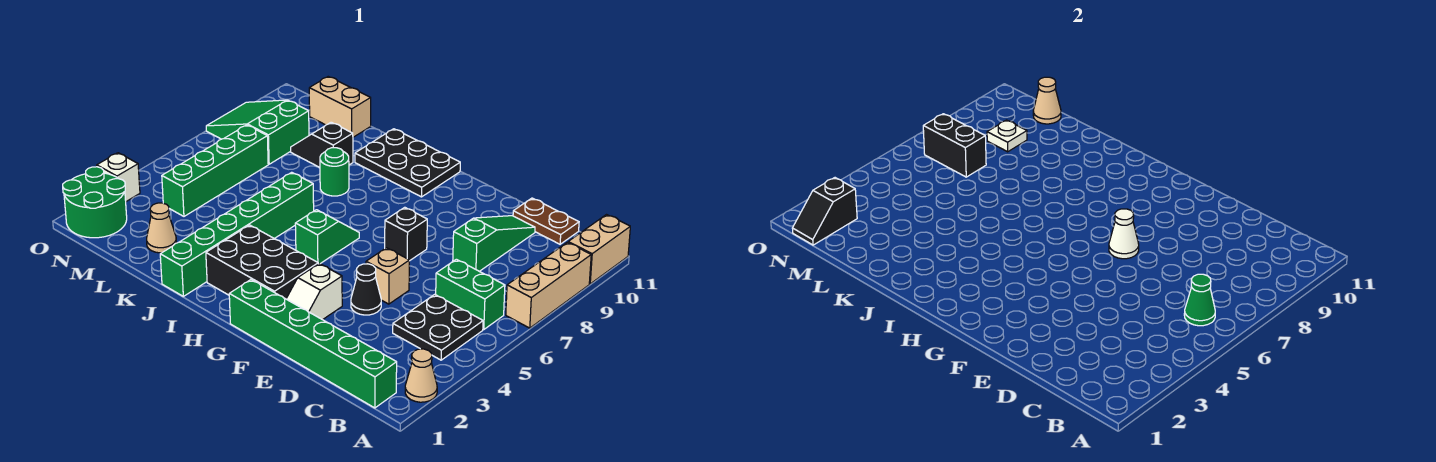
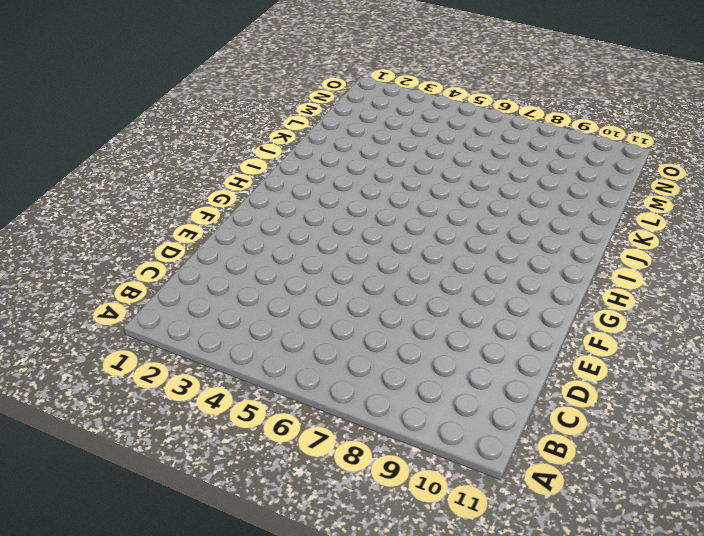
none -> tan cone A2 level 1
none -> tan brick A7:A9 level 1
none -> tan brick A10:A11 level 1
none -> green brick B1:G1 level 1

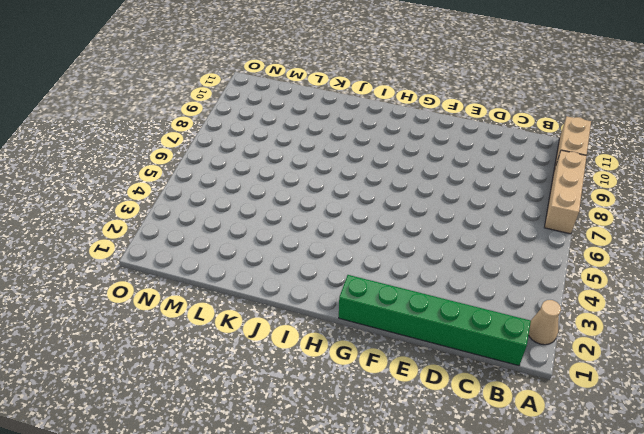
none -> black plate B4:C5 level 1
none -> green brick B6:C6 level 1
none -> brown plate C11:D11 level 1
none -> green slope D8:D10 level 1 top 8

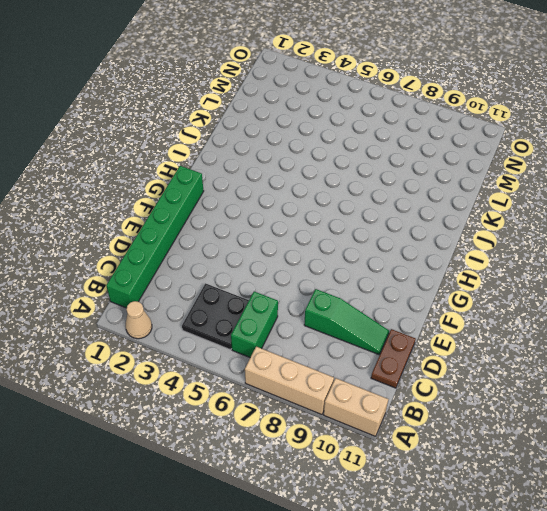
none -> black cone E4 level 1
none -> tan brick E5 level 1
none -> white slope F2:F3 level 1 top 3
none -> black brick F7 level 1

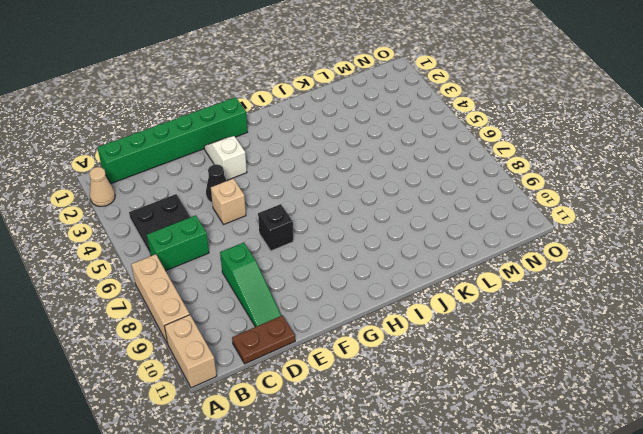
none -> black brick G2:I3 level 1
none -> green slope H5:H6 level 1 top 5
none -> black plate H10:J11 level 1
none -> green brick J1:J6 level 1

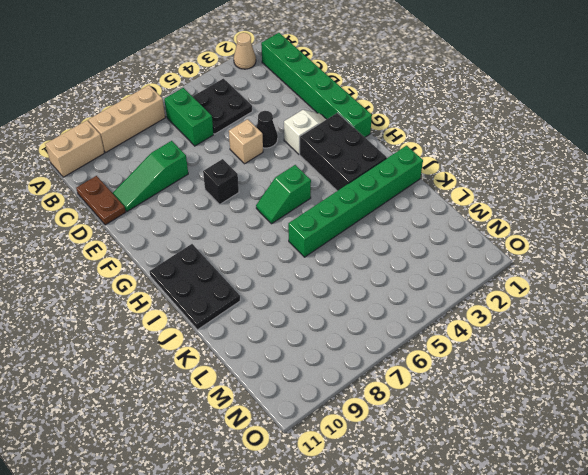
none -> green round brick J8 level 1
none -> black slope K9:L9 level 1 top K
none -> tan cone L2 level 1
none -> tan brick L11:M11 level 1

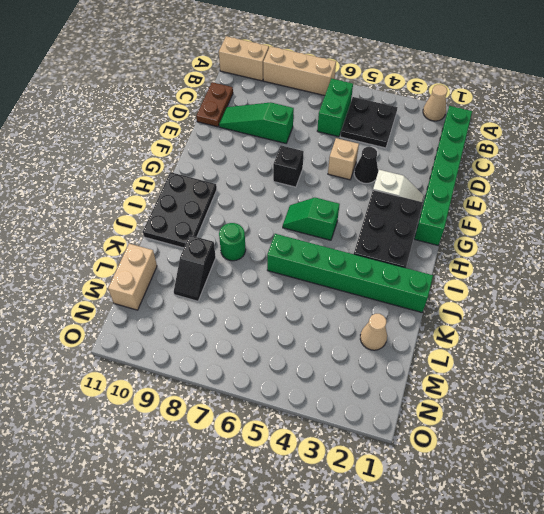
none -> green brick M4:M7 level 1
none -> green slope M8:O9 level 1 top M
none -> green round brick N1:O2 level 1
none -> white brick O3 level 1

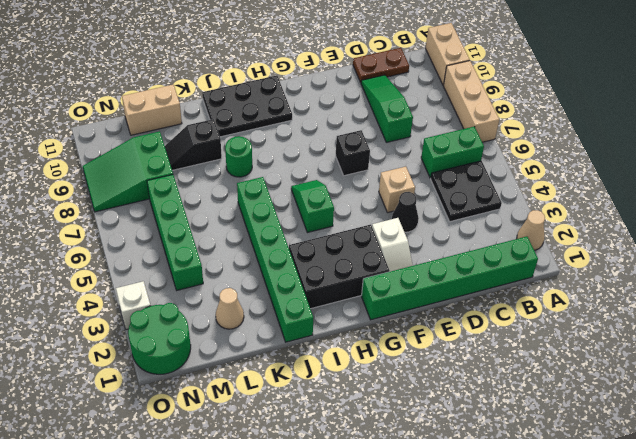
none -> green cone B6 level 2
none -> white cone F7 level 2
none -> black brick M7:N7 level 2
none -> white plate M9 level 2

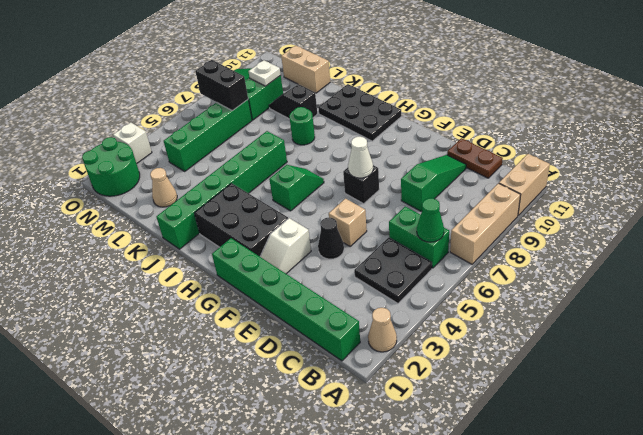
none -> tan cone M11 level 2
none -> black slope N1:N2 level 2 top 2

